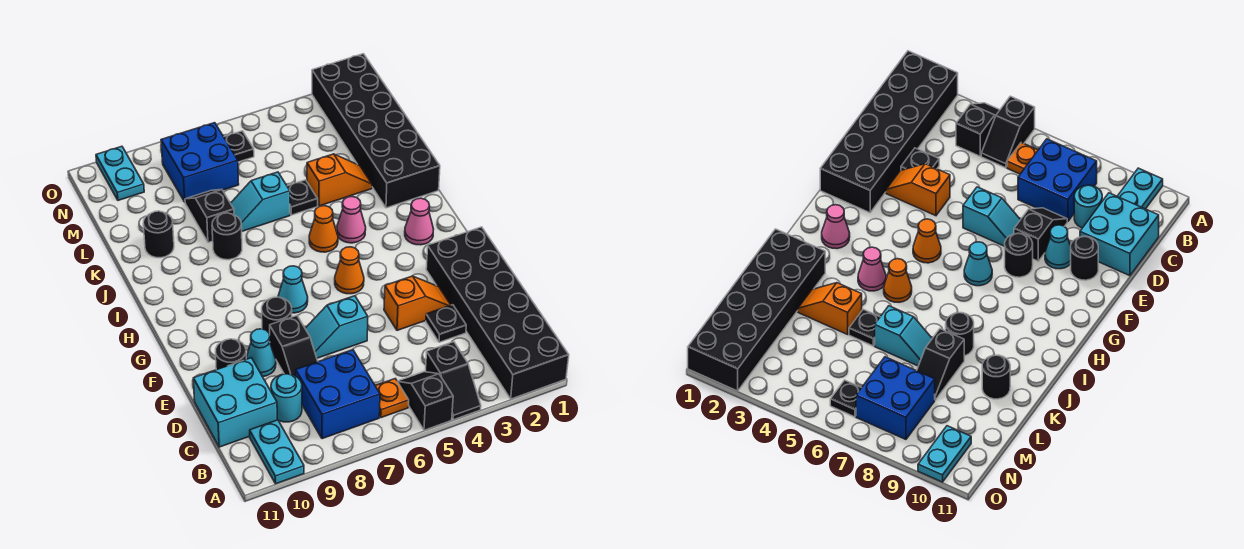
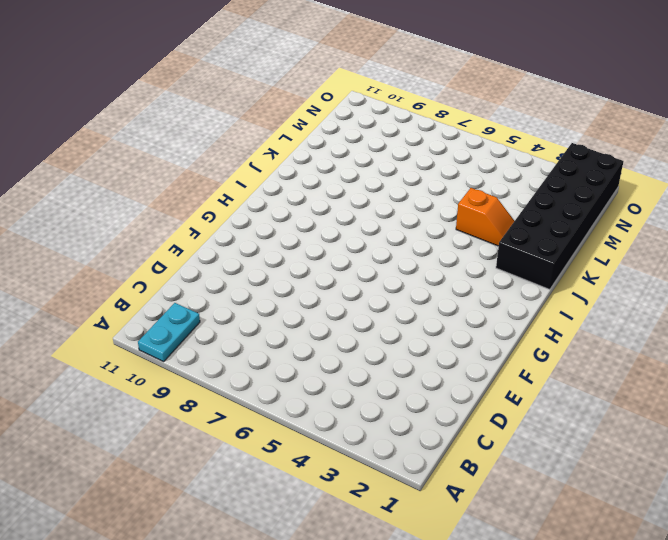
none -> black brick A1:F2 level 1
none -> black slope A4:B4 level 1 top B
none -> black slope A5:B5 level 1 top A
none -> orange plate B6 level 1

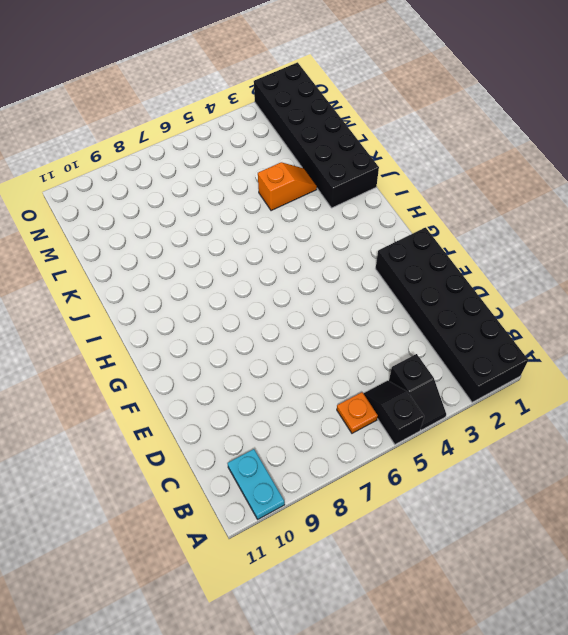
none -> blue brick B7:C8 level 1
none -> cyan round brick C9 level 1
none -> cyan brick C10:D11 level 1
none -> black plate D3 level 1

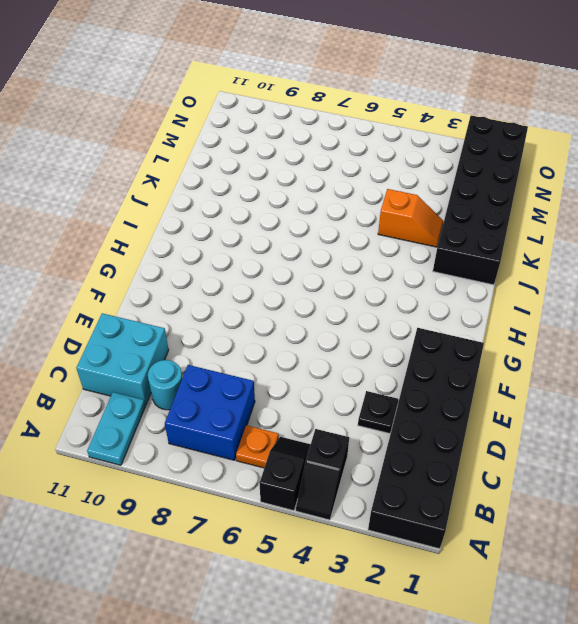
none -> black slope D8:E8 level 1 top E
none -> orange slope E3:E4 level 1 top 4
none -> cyan slope E6:E7 level 1 top 6
none -> cyan cone E9 level 1

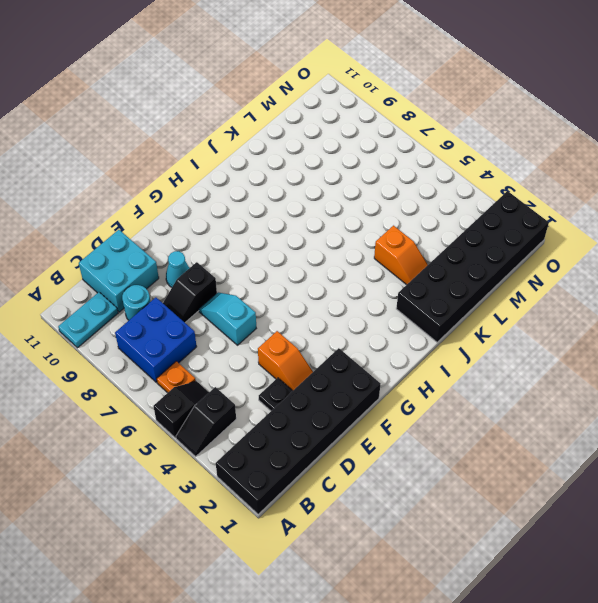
none -> black round brick E10 level 1
none -> black round brick F8 level 1
none -> orange cone G5 level 1
none -> cyan cone G7 level 1

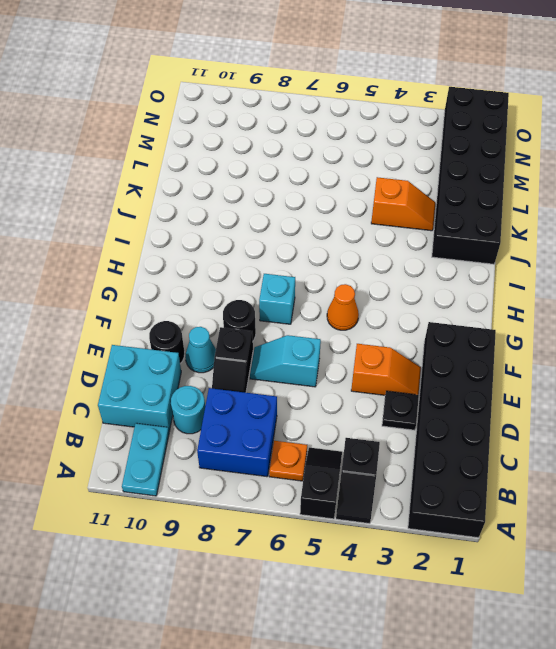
cyan brick G7 level 1 -> cyan cone G7 level 1
none -> pink cone H2 level 1
none -> pink cone I4 level 1
none -> orange cone I5 level 1
none -> black round brick J8 level 1

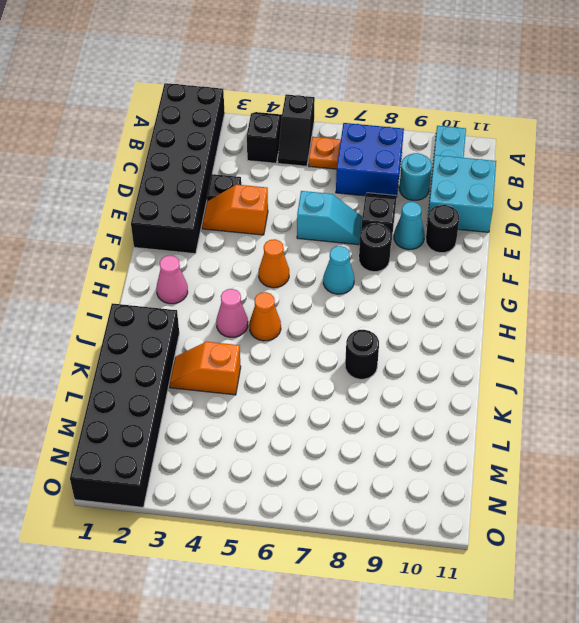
none -> black plate K5 level 1
none -> cyan slope K6:K7 level 1 top 6
none -> black slope K8:L8 level 1 top K
none -> black round brick K10 level 1

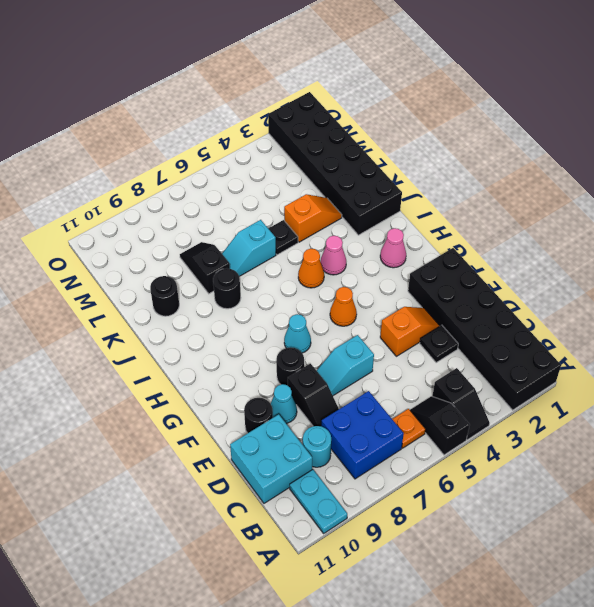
none -> blue brick M7:N8 level 1
none -> black plate N6 level 1
none -> cyan plate N10:O10 level 1

